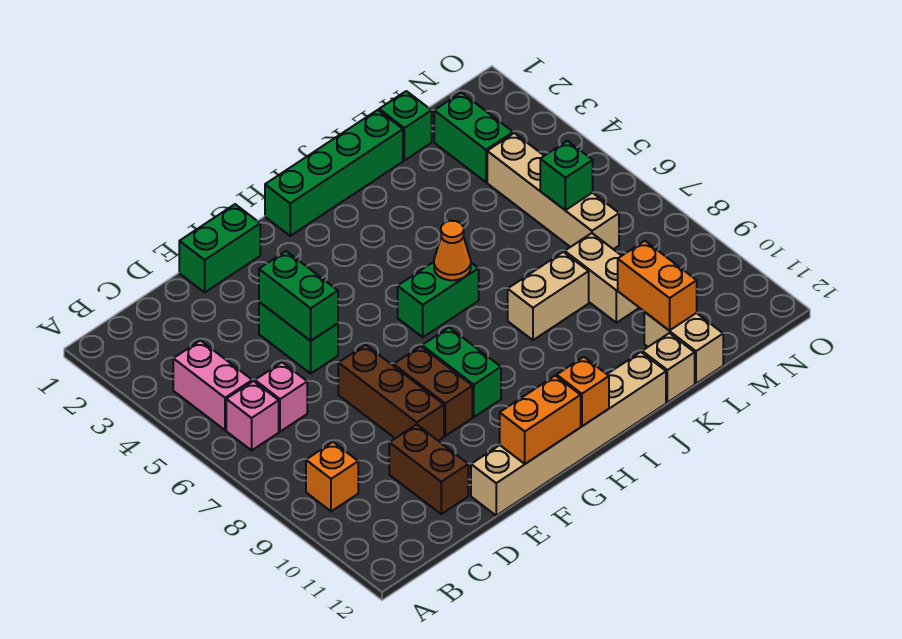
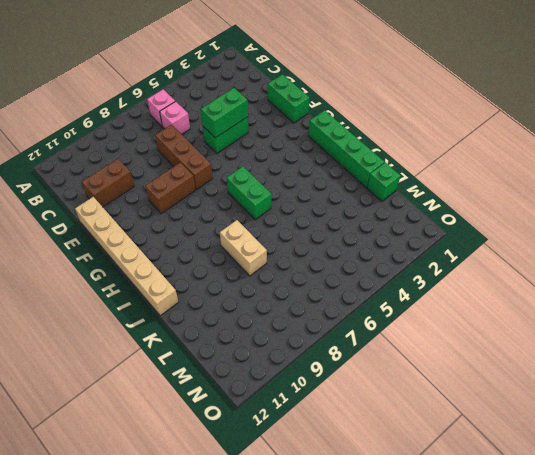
brown brick D7:F7 level 1 -> brown brick E7:E9 level 1
none -> pink brick B4:B5 level 1
none -> orange brick B9 level 1
none -> green brick G8:G9 level 1

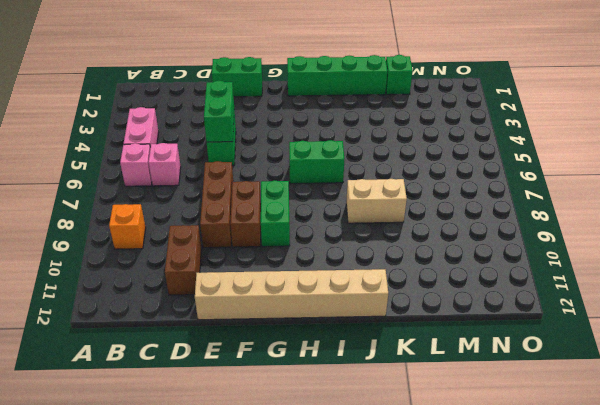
none -> tan brick K12 level 1
none -> tan brick L8:L9 level 1
none -> tan brick L11:L12 level 1

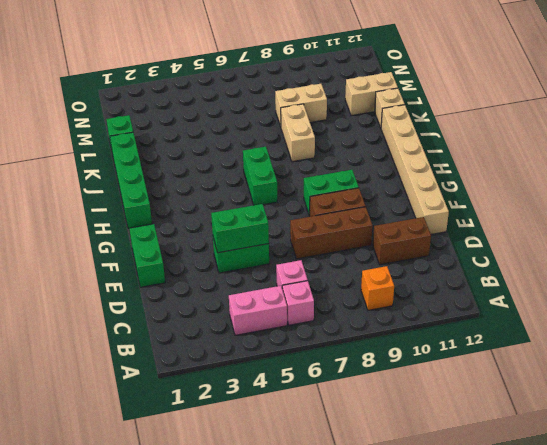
none -> green brick M2:M3 level 1
none -> tan brick M4:M7 level 1
none -> orange brick F12:G12 level 2

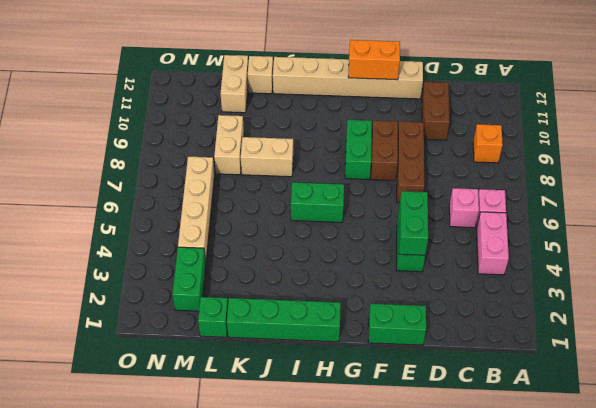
none -> orange brick H12 level 2
none -> orange cone I6 level 2
none -> orange brick L10:L11 level 2

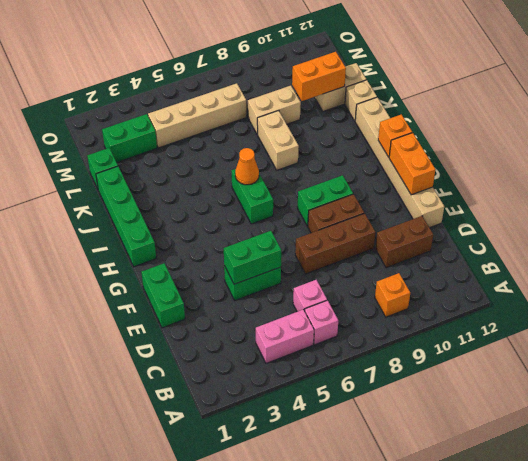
none -> green brick M6 level 2

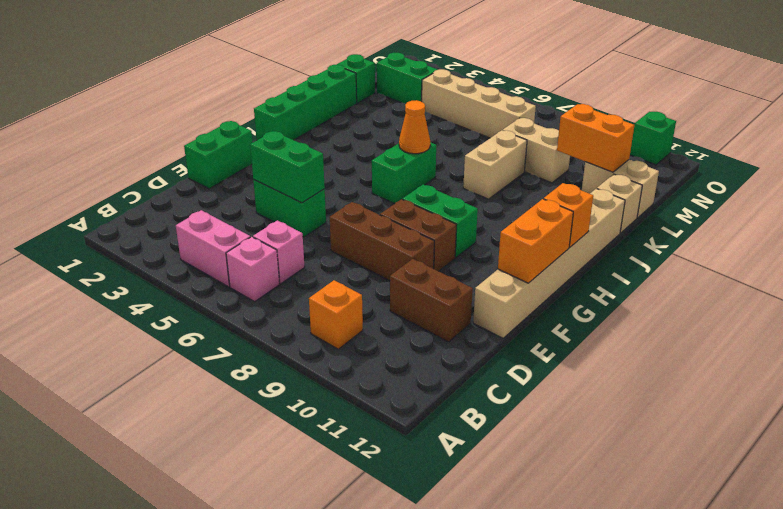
green brick O11 level 1 -> green brick M6 level 2

